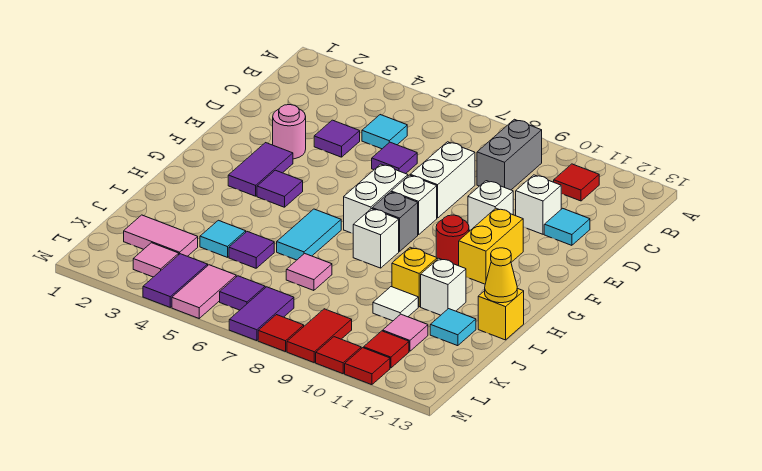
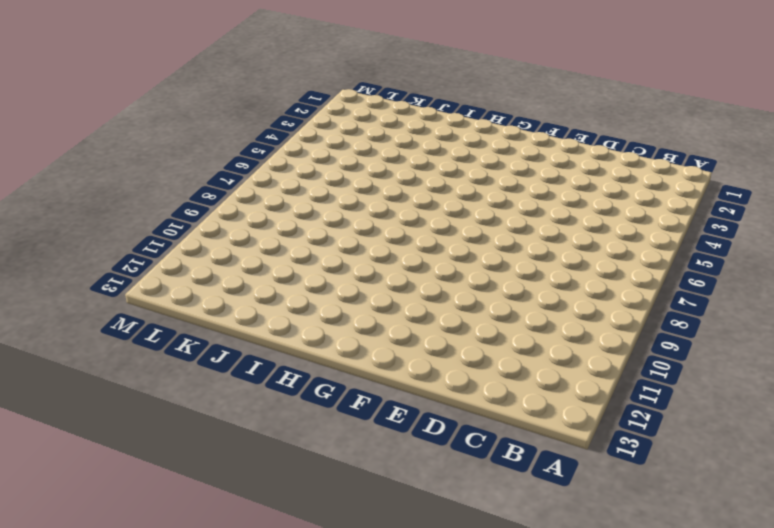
none -> grey brick B9:C9 level 1
none -> red tile B11 level 1
none -> cyan tile C5 level 1
none -> purple tile D4 level 1

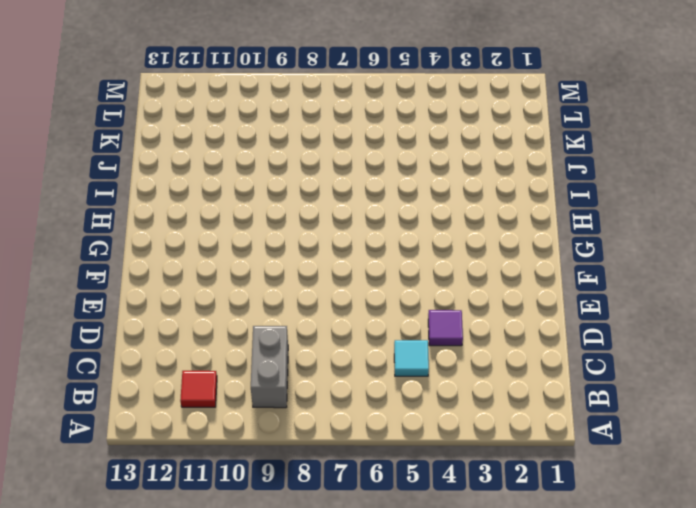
none -> purple tile D6 level 1
none -> white brick D8:E8 level 1
none -> white brick D11 level 1
none -> cyan tile D12 level 1

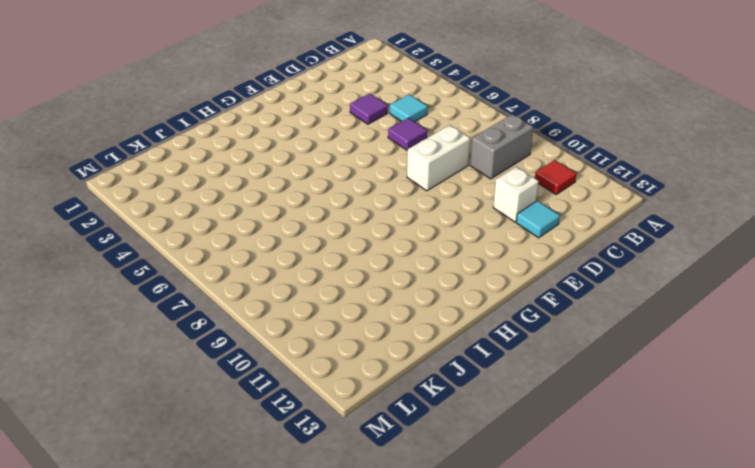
none -> pink round brick E3 level 1
none -> white brick E10 level 1
none -> purple tile F3:G3 level 1
none -> white brick F7:G7 level 1

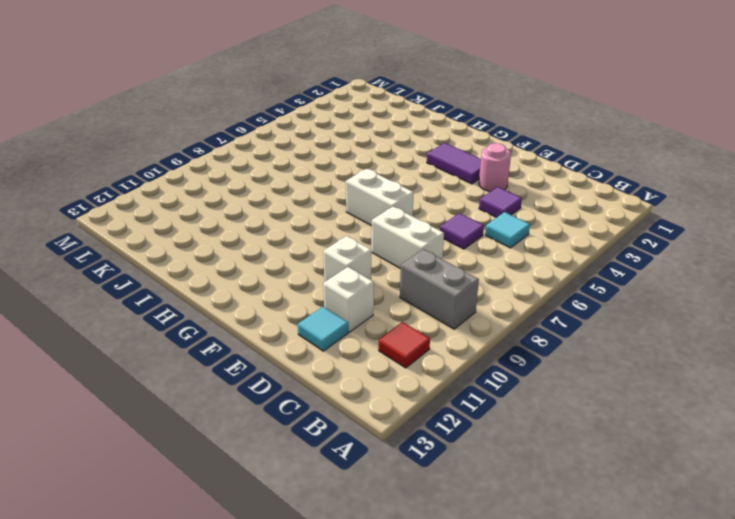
none -> white brick F8 level 1
none -> yellow brick F11:G11 level 1
none -> purple tile G4 level 1
none -> grey brick G8 level 1

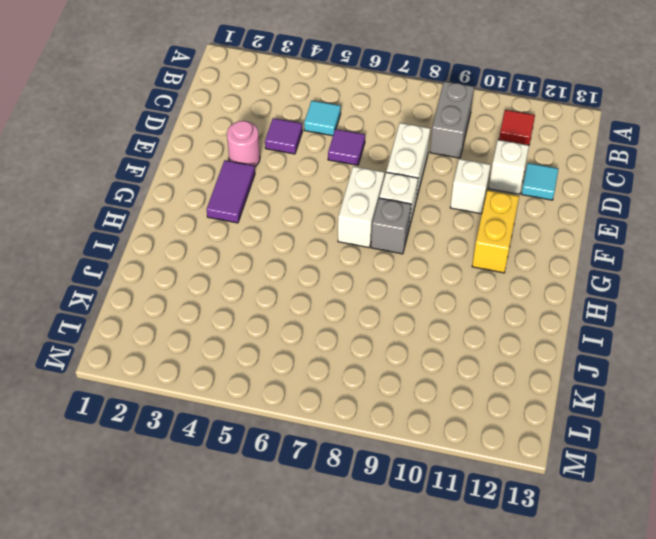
none -> purple tile G4 level 1
none -> red round brick G10 level 1
none -> cyan tile H6:I6 level 1
none -> white brick H8 level 1

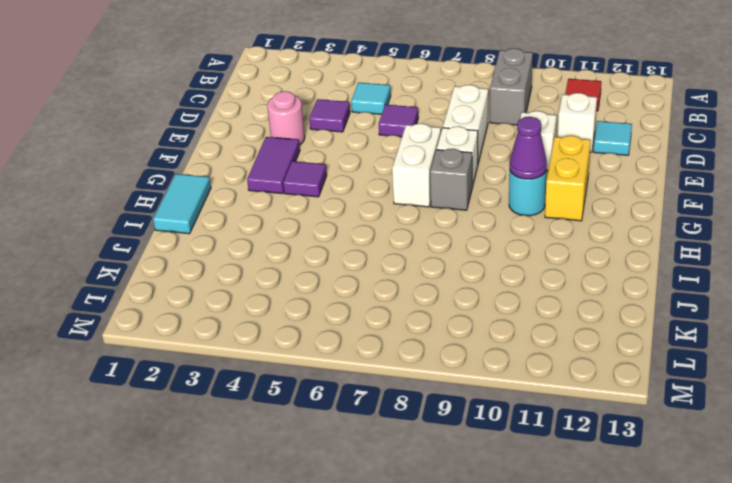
cyan round brick G10 level 1 -> red round brick G10 level 1
purple cone G10 level 2 -> none
cyan tile H1:I1 level 1 -> cyan tile H6:I6 level 1
none -> white brick H8 level 1
none -> yellow brick I10 level 1
none -> white brick I11 level 1
none -> yellow brick I13 level 1

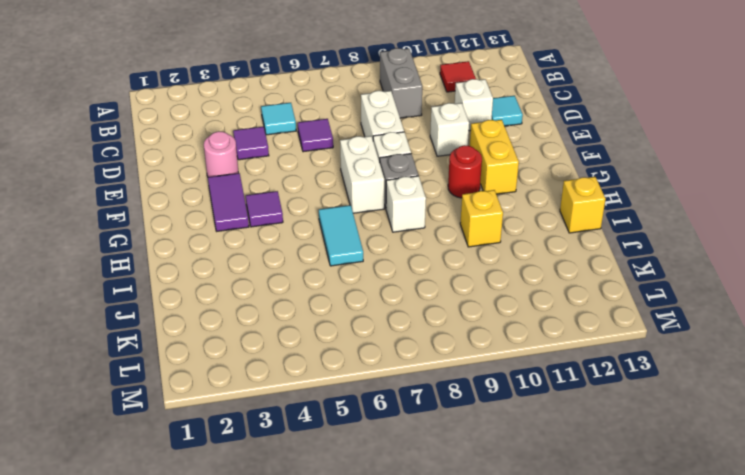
none -> white brick I11 level 1
none -> cyan tile J4 level 1
none -> purple tile J5 level 1
none -> pink tile J7 level 1

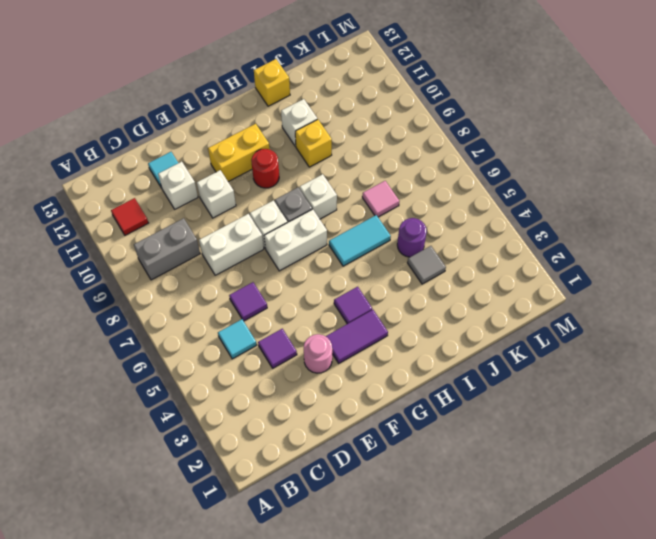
grey tile J4 level 1 -> cyan tile J4 level 1
purple round brick J5 level 1 -> purple tile J5 level 1
none -> white tile J10 level 1
none -> cyan tile J12 level 1
none -> pink tile K2:K3 level 1
none -> pink tile K11 level 1

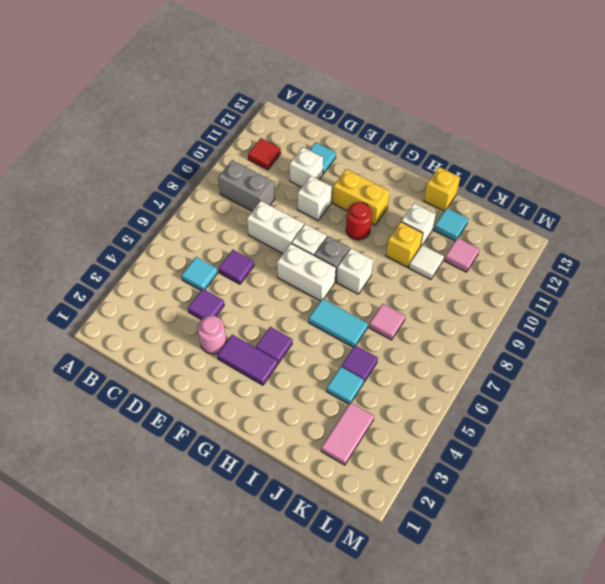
none -> pink tile L3 level 1
none -> purple tile L4:M4 level 1
none -> pink tile L5:M5 level 1
none -> purple tile L6 level 1

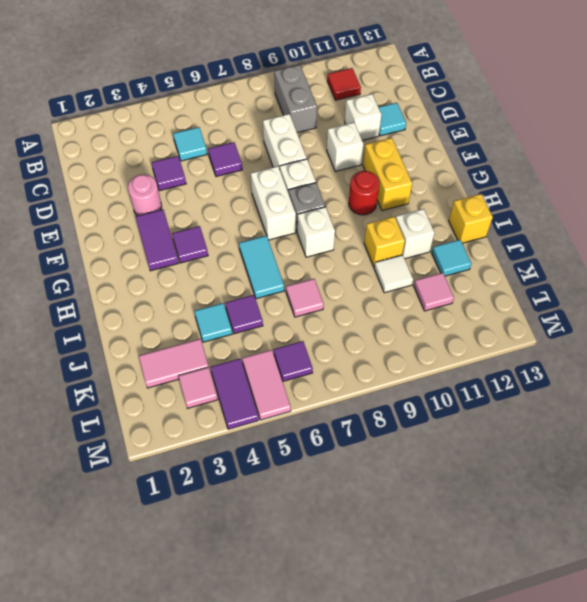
none -> purple tile L7:M7 level 1
none -> red tile L9:M9 level 1
none -> red tile L11 level 1
none -> red tile M8 level 1

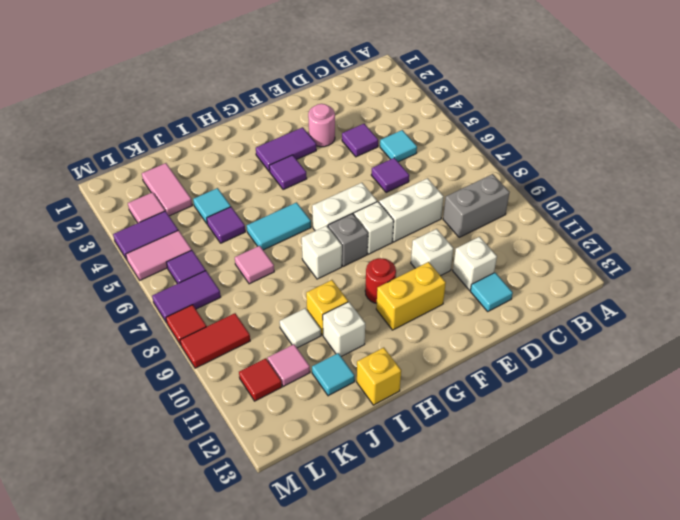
none -> red tile B11 level 1
none -> red tile M10 level 1
none -> red tile M11 level 1
none -> yellow cone I13 level 2

